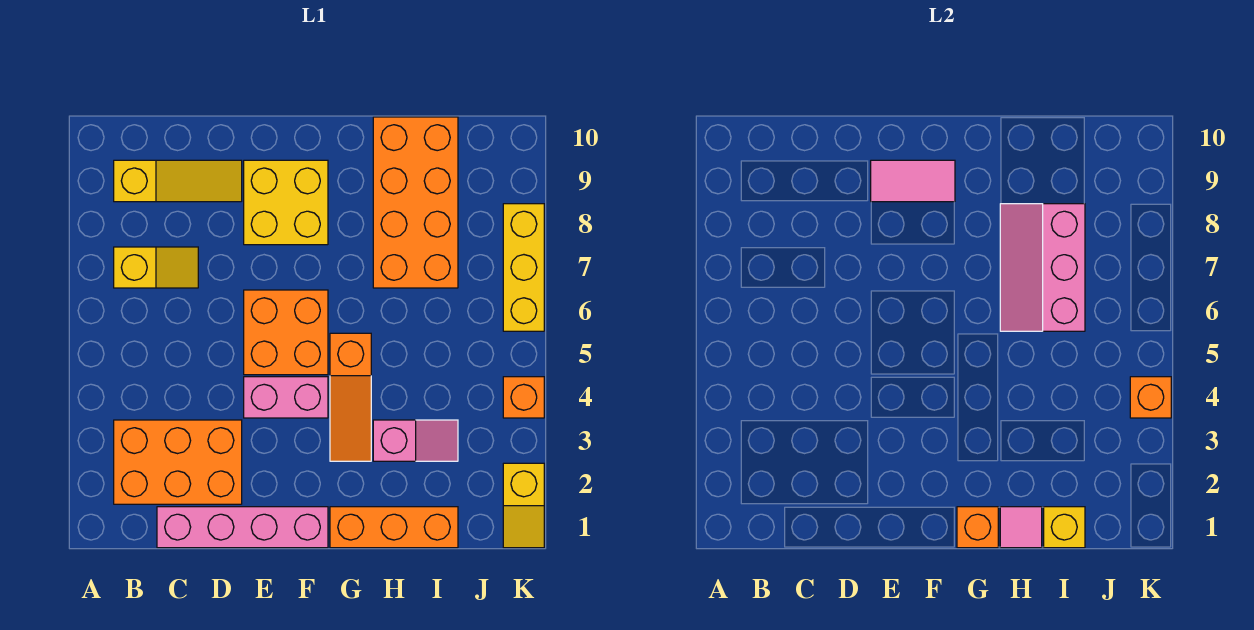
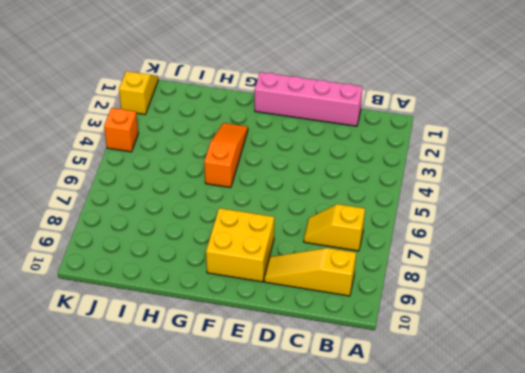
none -> orange brick B2:D3 level 1
none -> pink brick E4:F4 level 1
none -> orange brick E5:F6 level 1

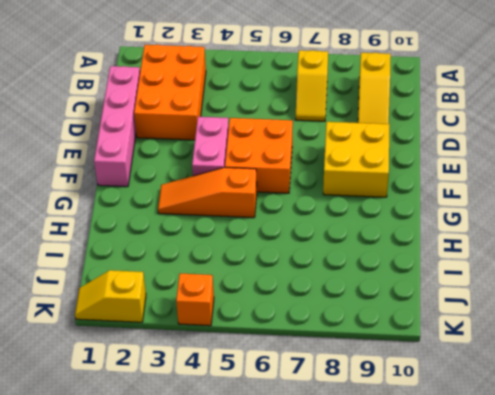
none -> orange brick G1:I1 level 1
none -> pink slope H3:I3 level 1 top H
none -> orange brick H7:I10 level 1

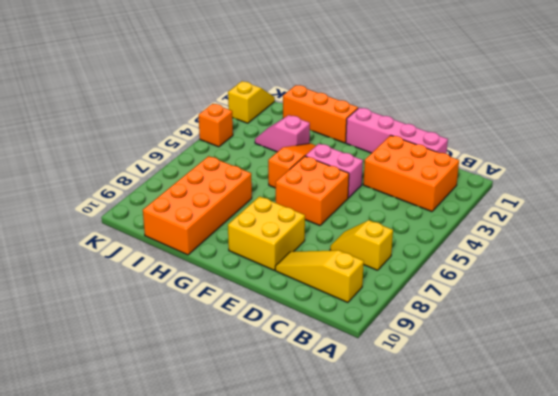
none -> yellow brick K6:K8 level 1
none -> pink tile E9:F9 level 2
none -> orange brick G1 level 2

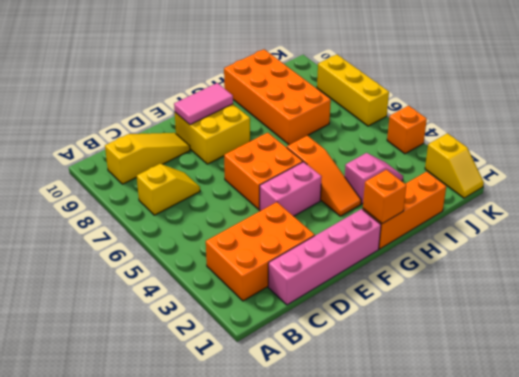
none -> pink tile H1 level 2
none -> pink slope H6:I8 level 2 top I
none -> yellow brick I1 level 2

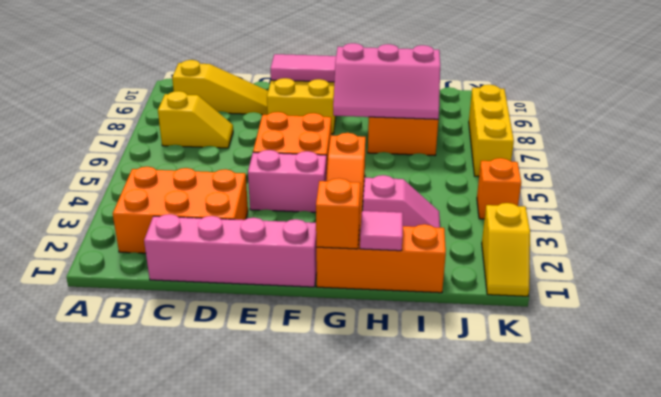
pink slope G7:I8 level 2 top 8 -> pink slope H6:I8 level 2 top I
none -> yellow brick I1 level 2
none -> orange brick K4 level 2

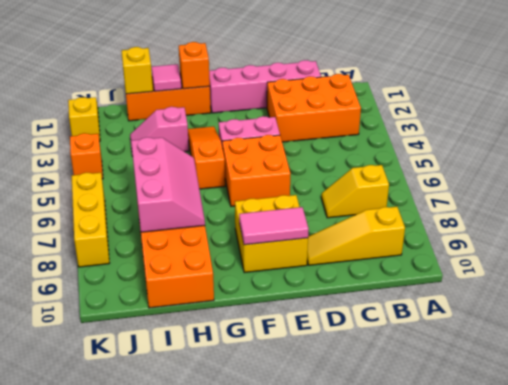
none -> orange brick K4 level 2

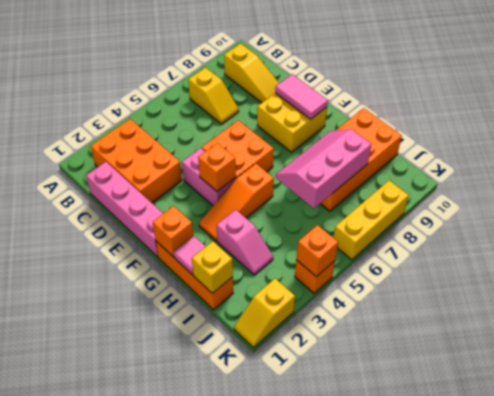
orange brick F4 level 2 -> none

